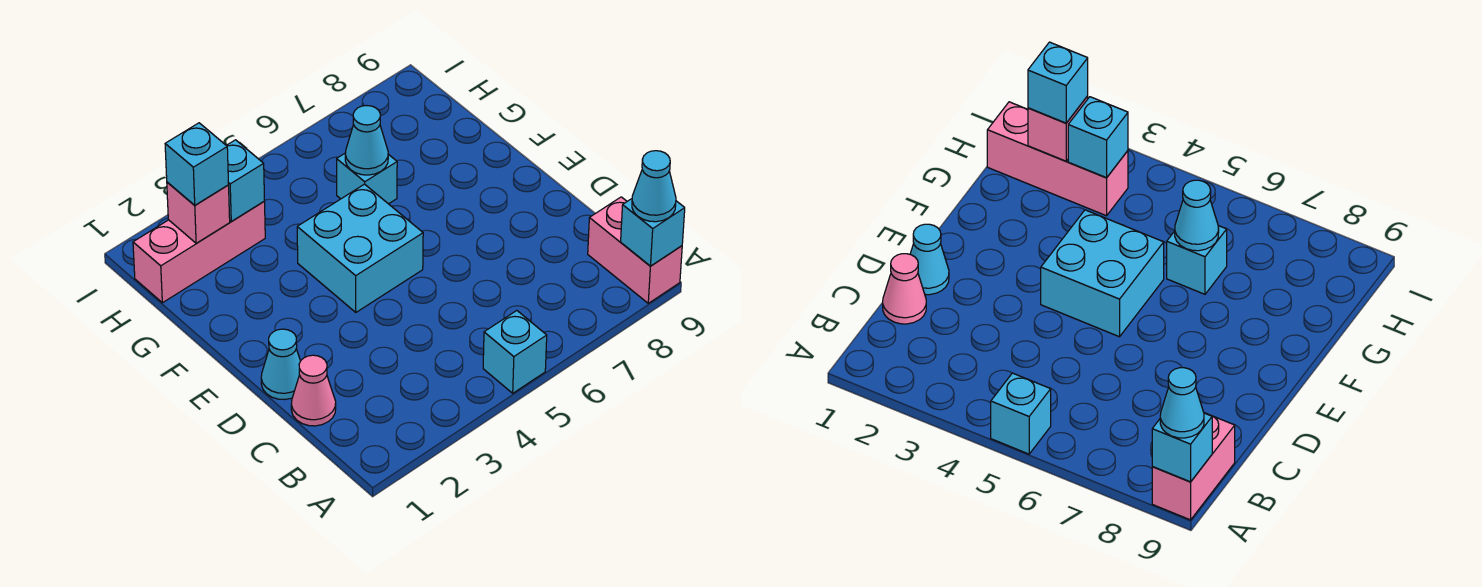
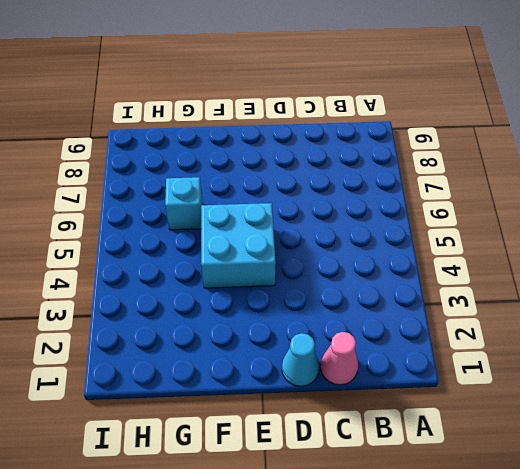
none -> cyan brick A5 level 1
none -> pink brick A9:B9 level 1
none -> pink brick H1:H3 level 1

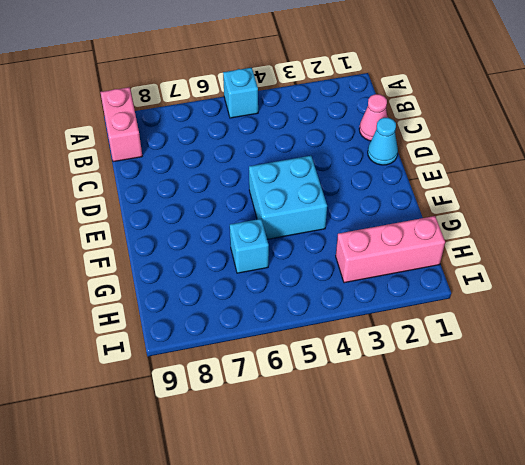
none -> cyan brick A9 level 2
none -> cyan cone G6 level 2
none -> pink brick H2 level 2

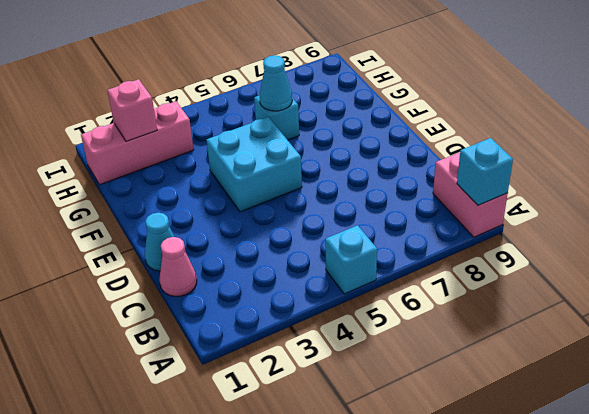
none -> cyan brick H3 level 2
none -> cyan cone A9 level 3
none -> cyan brick H2 level 3

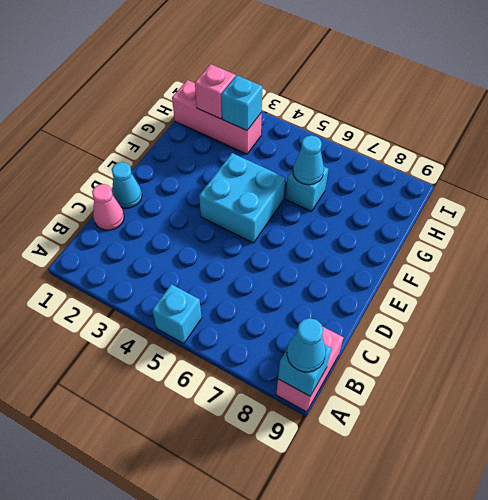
none -> cyan brick H2 level 3

